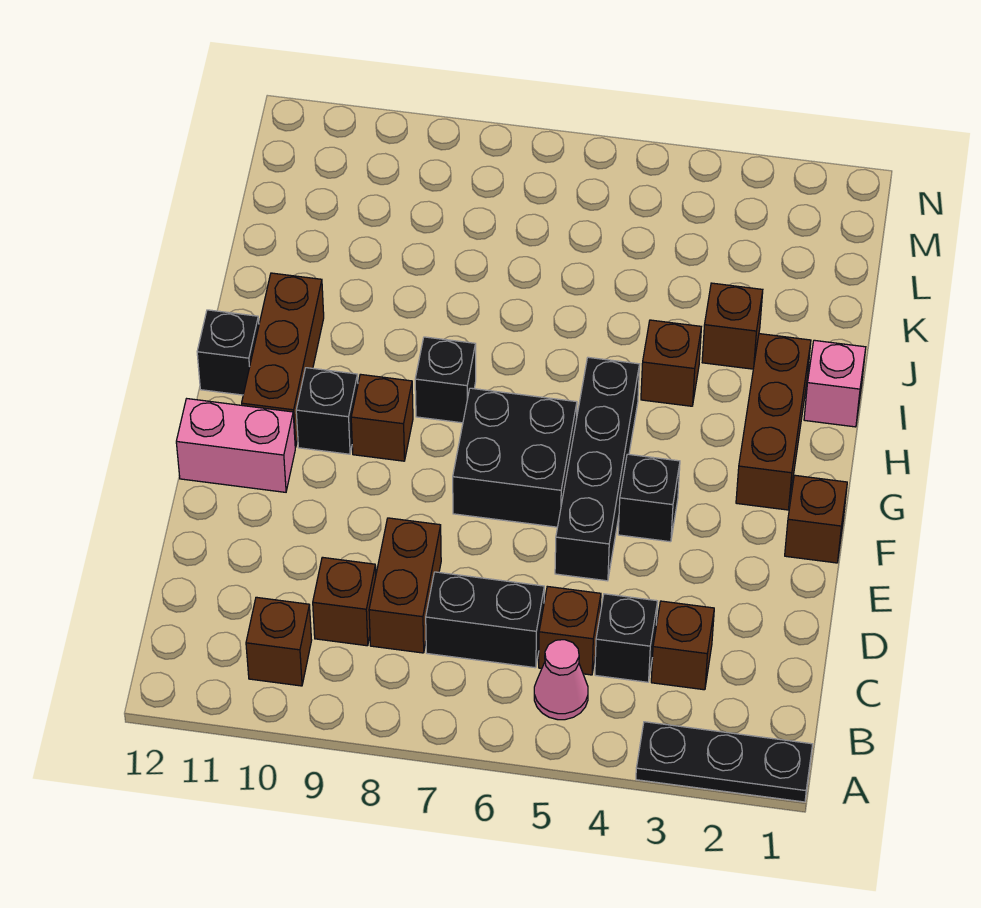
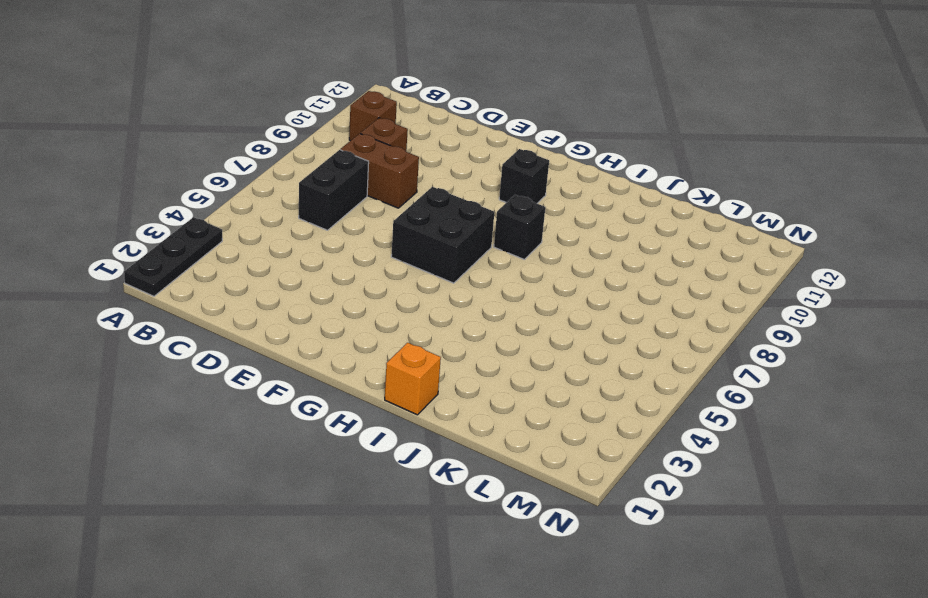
orange brick I1 level 1 -> pink brick I1 level 1
none -> pink cone B5 level 1
none -> brown brick C3 level 1
none -> black brick C4 level 1

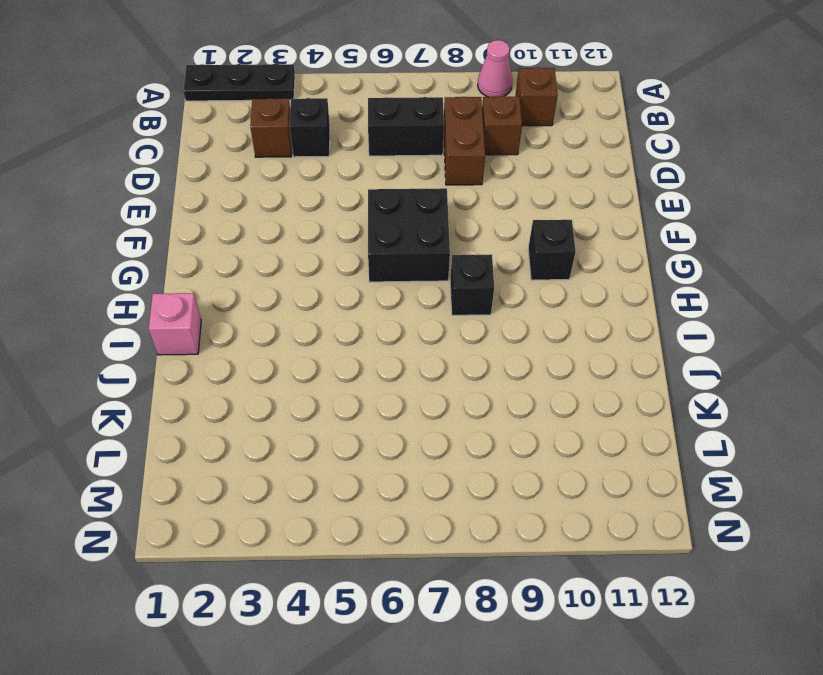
pink cone A9 level 1 -> pink cone B5 level 1
none -> brown brick C5 level 1
none -> black brick E5:H5 level 1
none -> brown brick F1 level 1

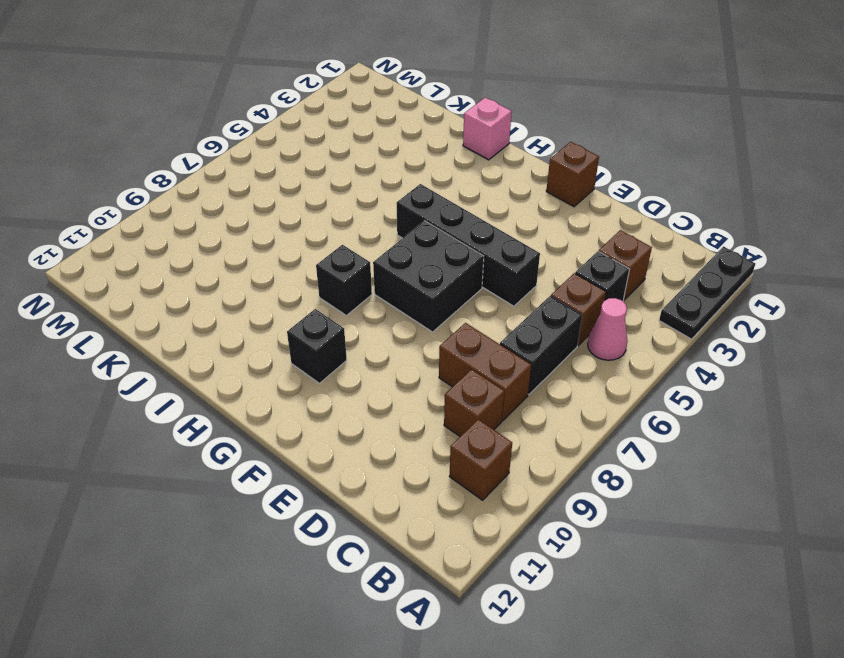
none -> black brick F4 level 1
none -> pink brick F11:F12 level 1
none -> brown brick G2:I2 level 1

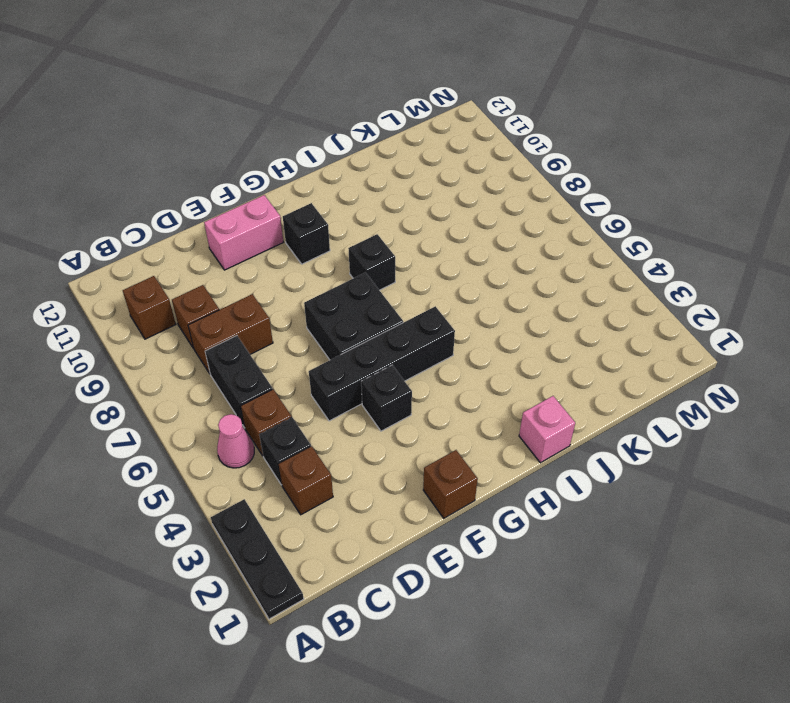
pink brick E11:F11 level 1 -> pink brick F11:F12 level 1
none -> brown brick G2:I2 level 1
none -> brown brick G9 level 1
none -> brown brick G11:I11 level 1

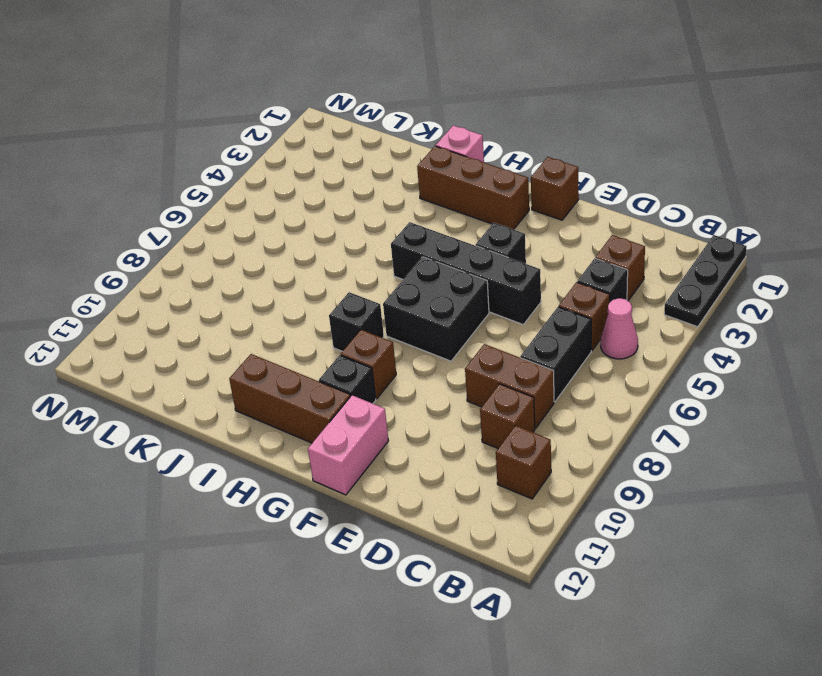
none -> black brick H12 level 1
none -> brown brick I4 level 1
none -> brown brick J3 level 1

